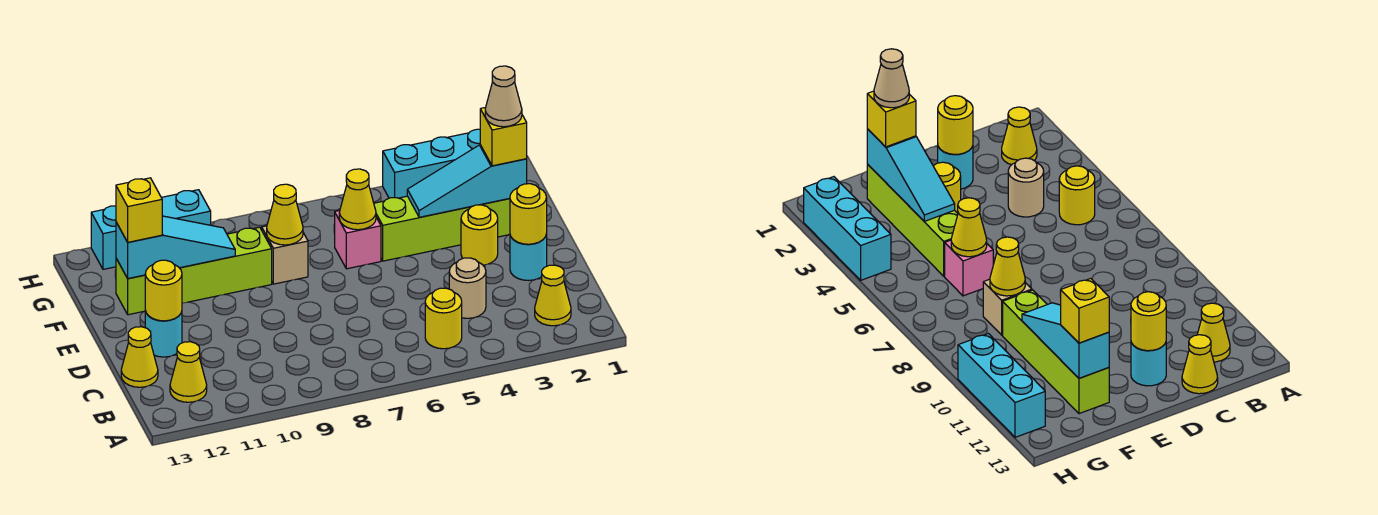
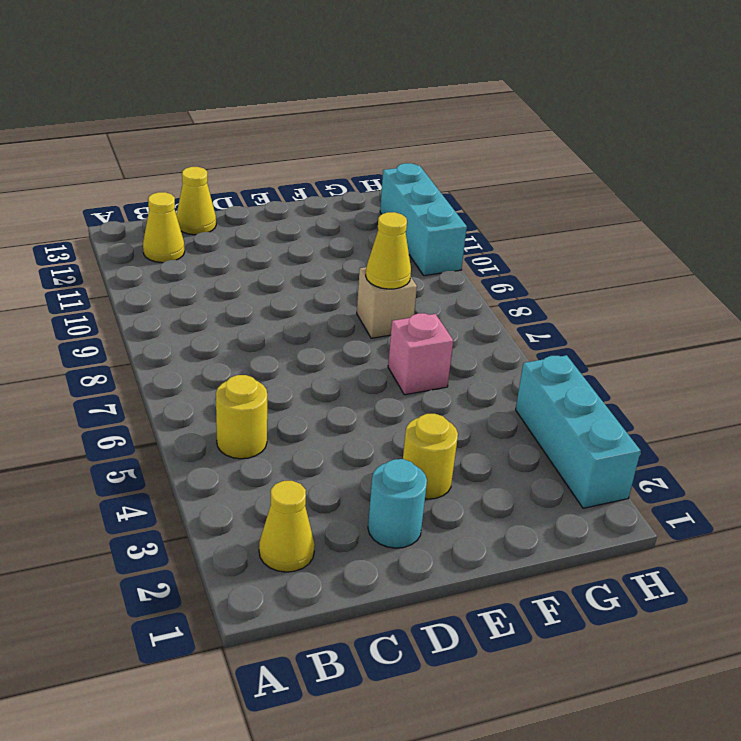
none -> tan round brick C4 level 1
none -> cyan round brick D12 level 1
none -> lime brick F2:F5 level 1

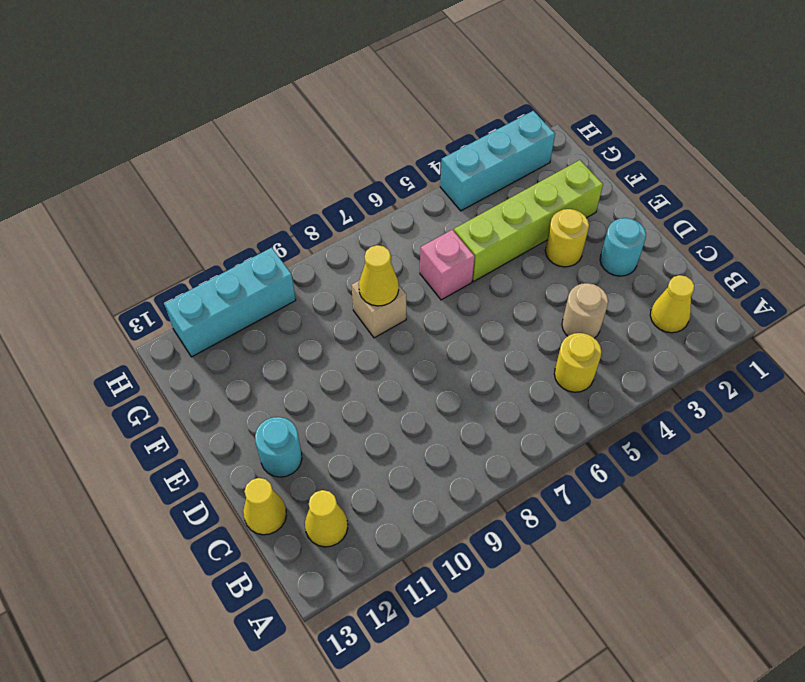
none -> lime brick F9:F12 level 1
none -> yellow round brick D2 level 2
none -> yellow round brick D12 level 2

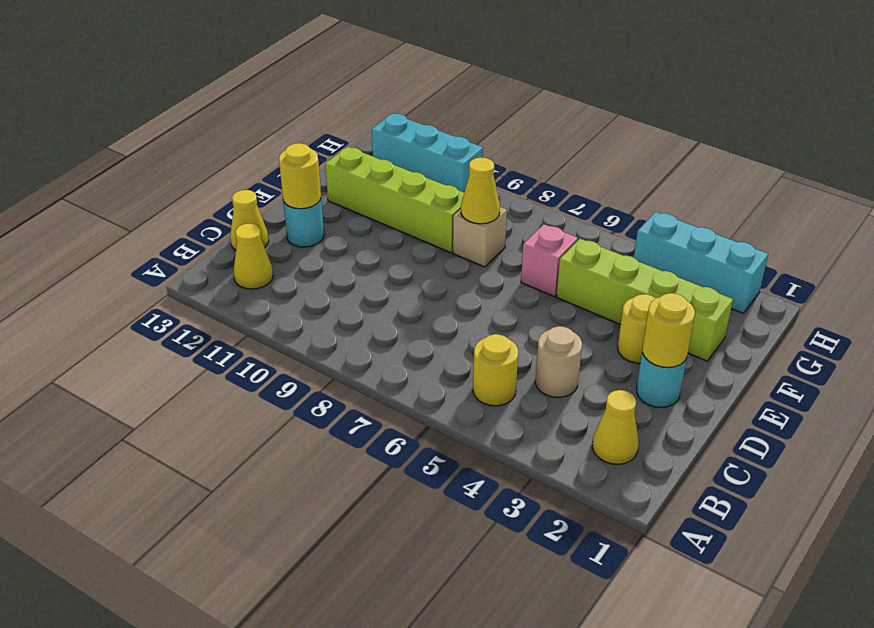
none -> cyan slope F2:F4 level 2 top 2
none -> yellow cone F6 level 2
none -> cyan slope F10:F12 level 2 top 12

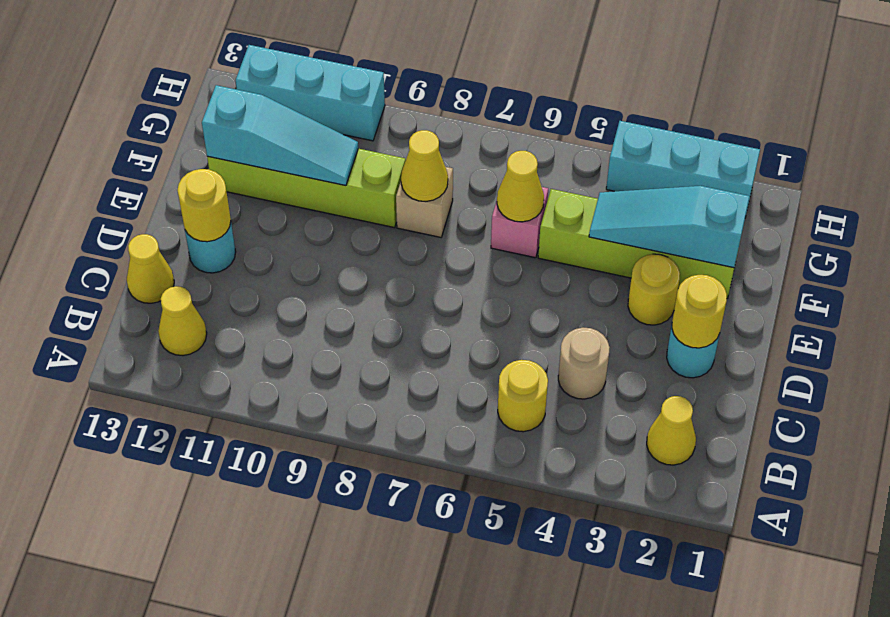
none -> yellow brick F2 level 3
none -> yellow brick F12 level 3
none -> tan cone F2 level 4

